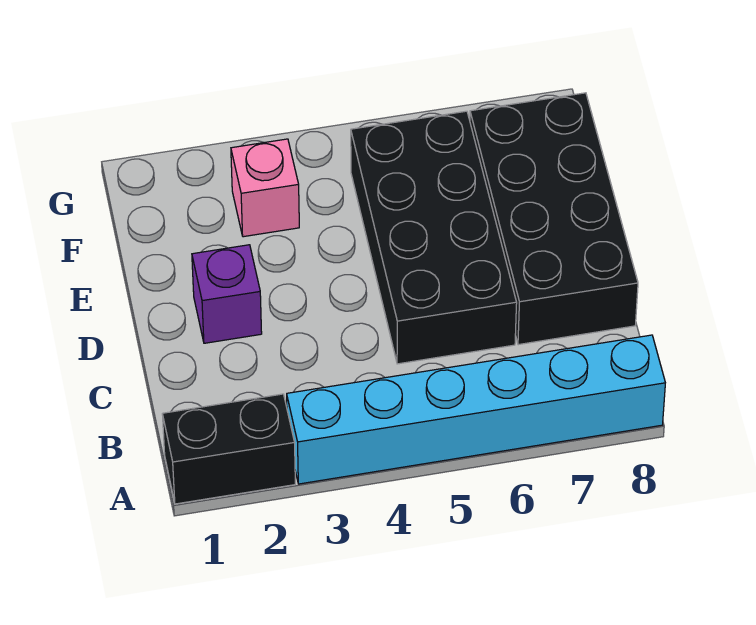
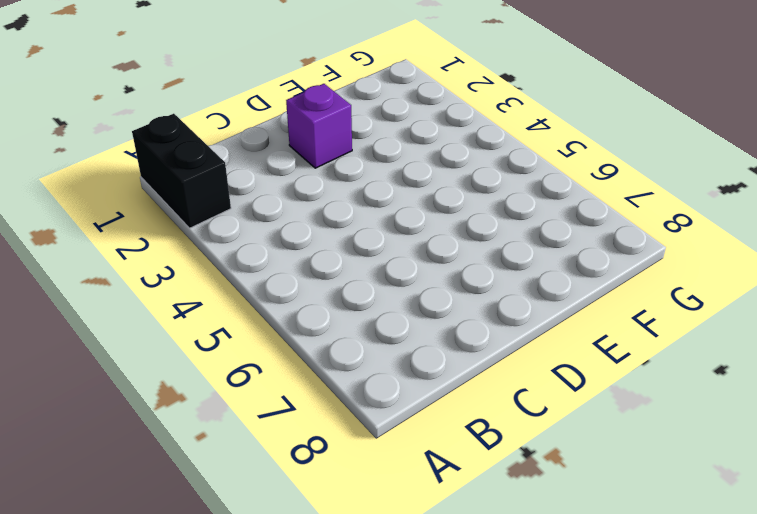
none -> cyan brick A3:A8 level 1
none -> black brick C5:F6 level 1

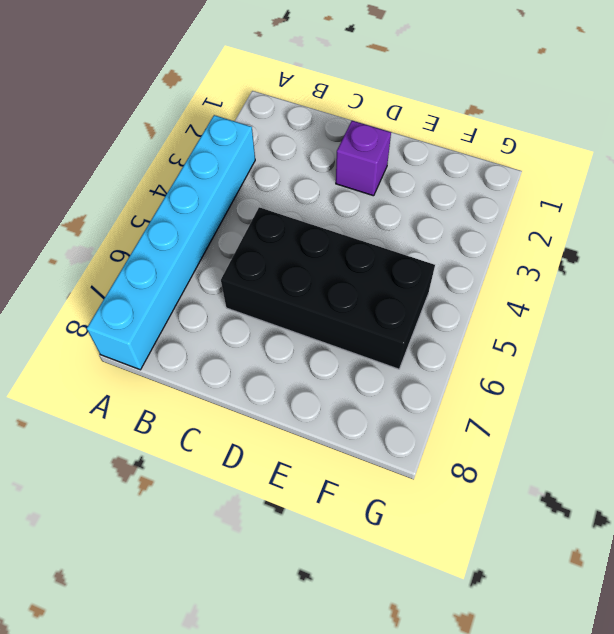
none -> black brick A1:A2 level 1
none -> black brick C7:F8 level 1

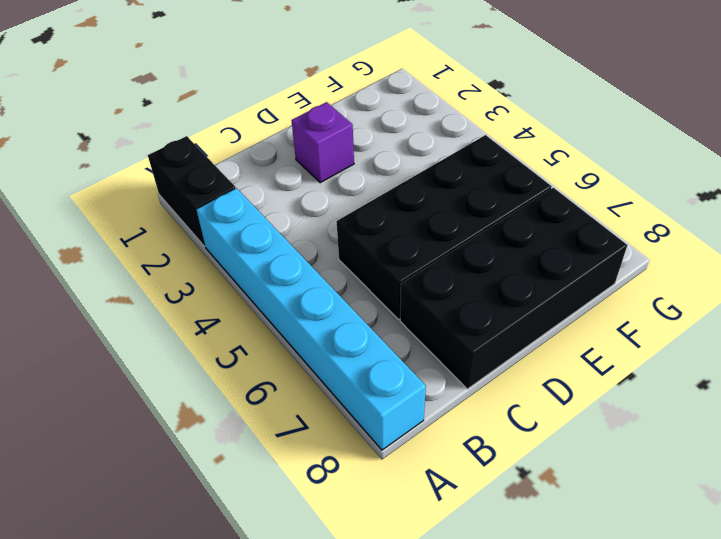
none -> pink brick F3 level 1

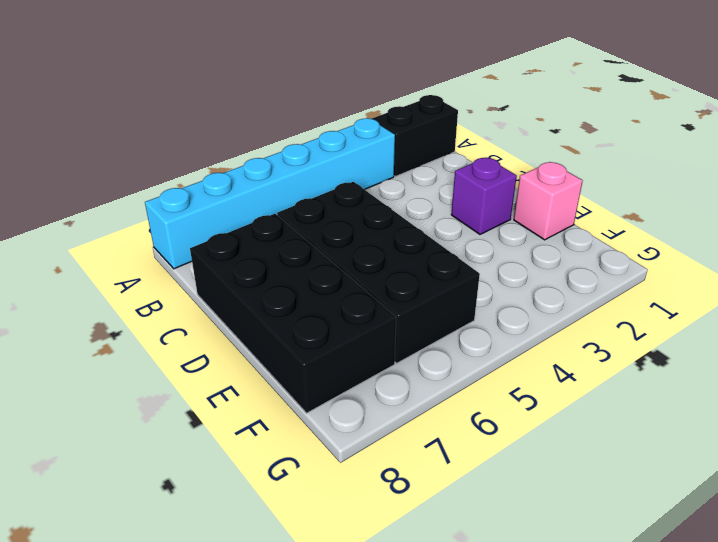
pink brick E1 level 1 -> pink brick F3 level 1

